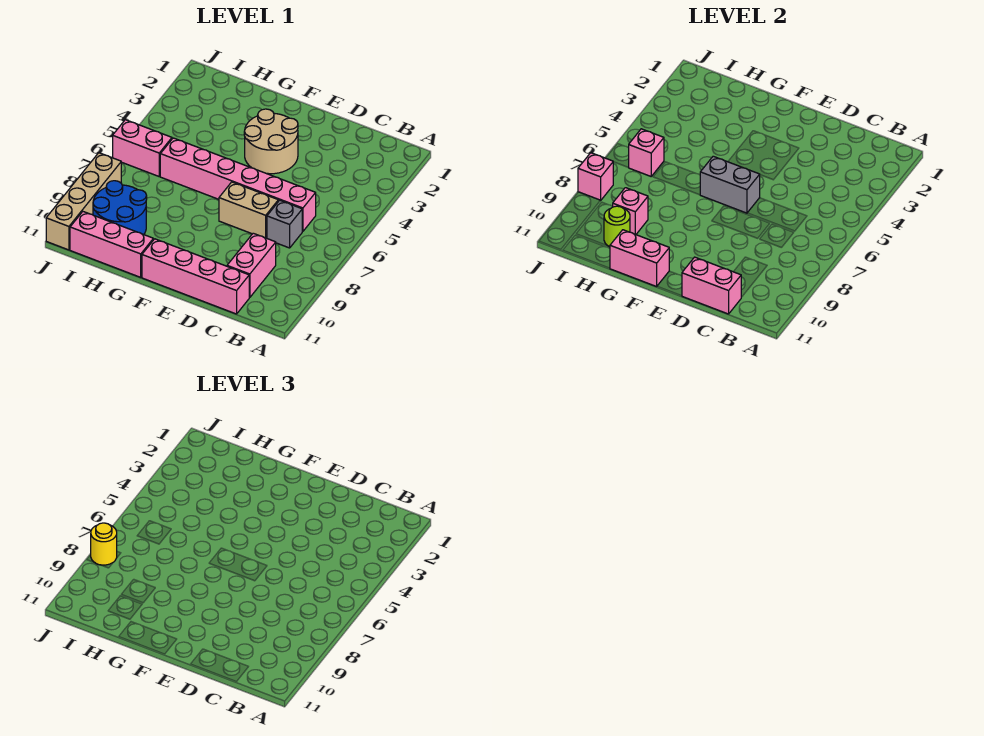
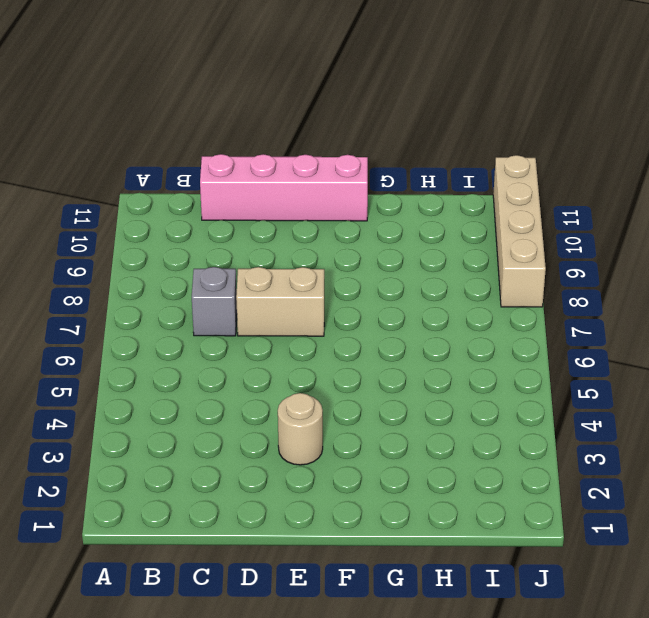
tan round brick E3 level 1 -> tan round brick E3:F4 level 1
none -> pink brick C6:H6 level 1
none -> pink brick C9:C10 level 1
none -> pink brick G11:I11 level 1

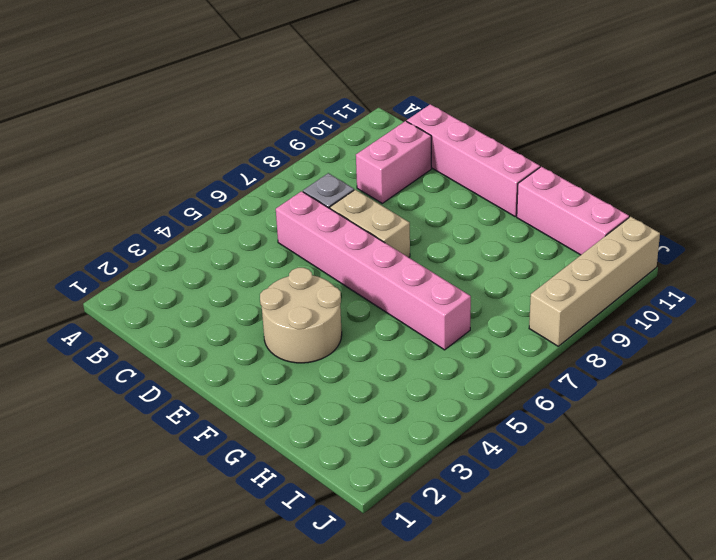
none -> blue round brick H9:I10 level 1
none -> pink brick I6:J6 level 1
none -> pink brick C11:D11 level 2

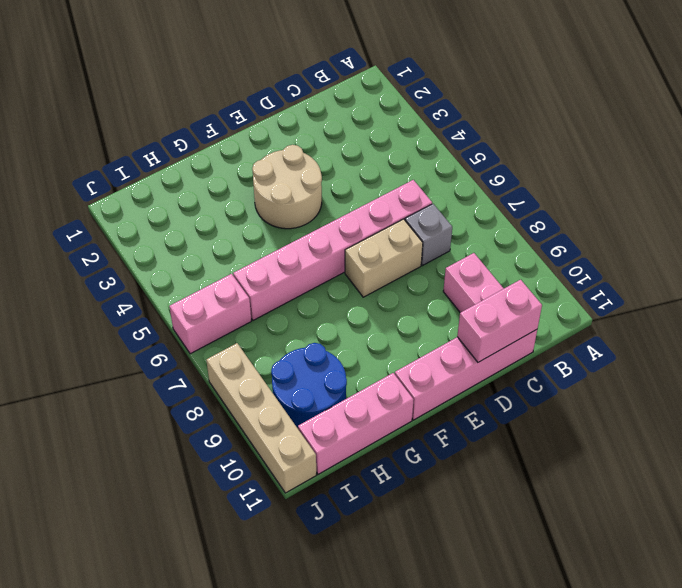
none -> grey brick E6:F6 level 2
none -> pink brick F11:G11 level 2
none -> pink brick H9 level 2

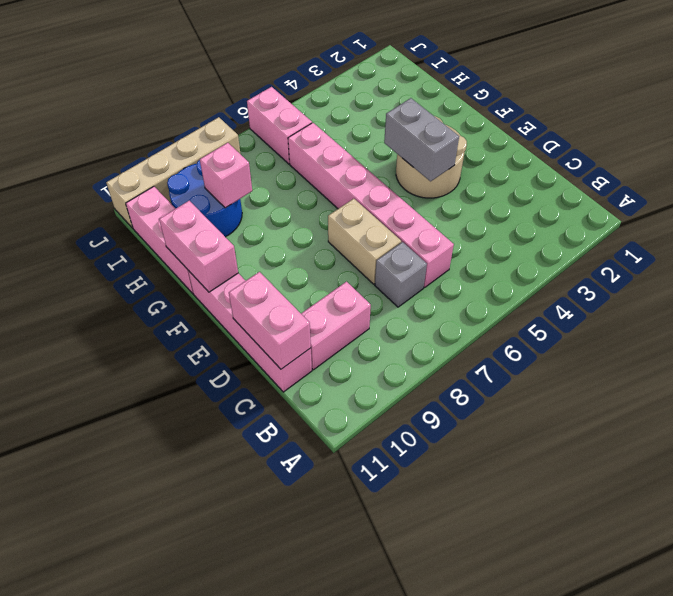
grey brick E4:F4 level 2 -> grey brick E6:F6 level 2
none -> lime round brick H10 level 2
none -> pink brick I6 level 2
none -> pink brick J8 level 2

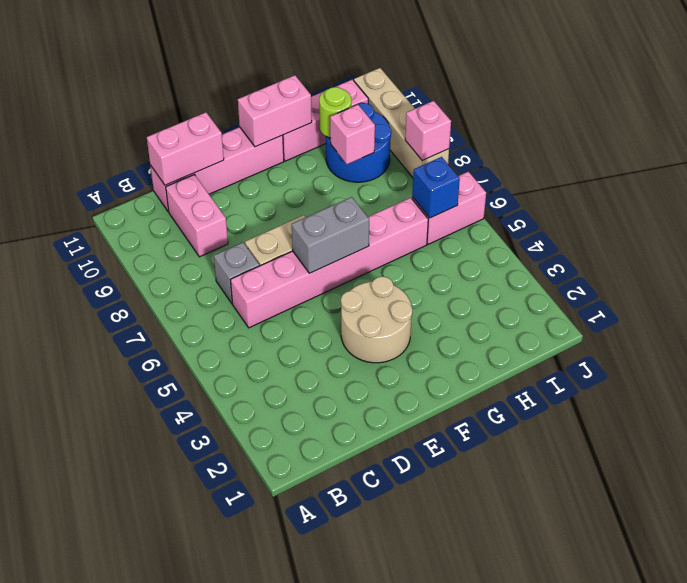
blue brick I6 level 2 -> pink brick I6 level 2
none -> yellow round brick J8 level 3

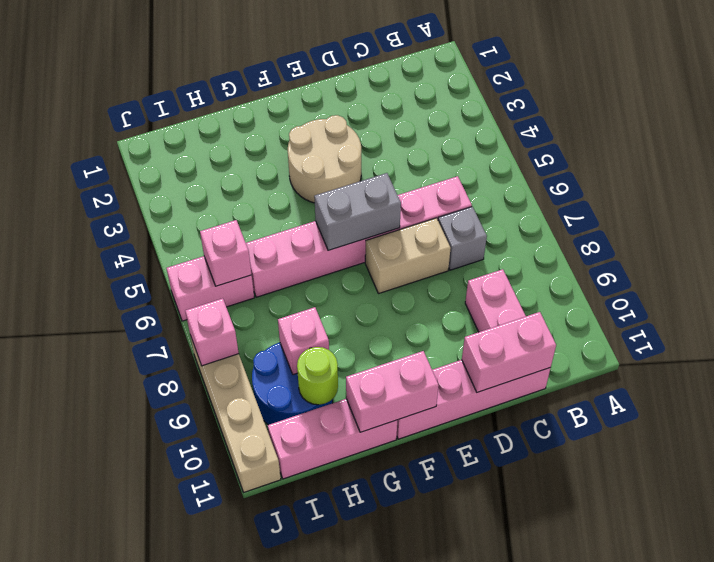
none -> yellow round brick J8 level 3

